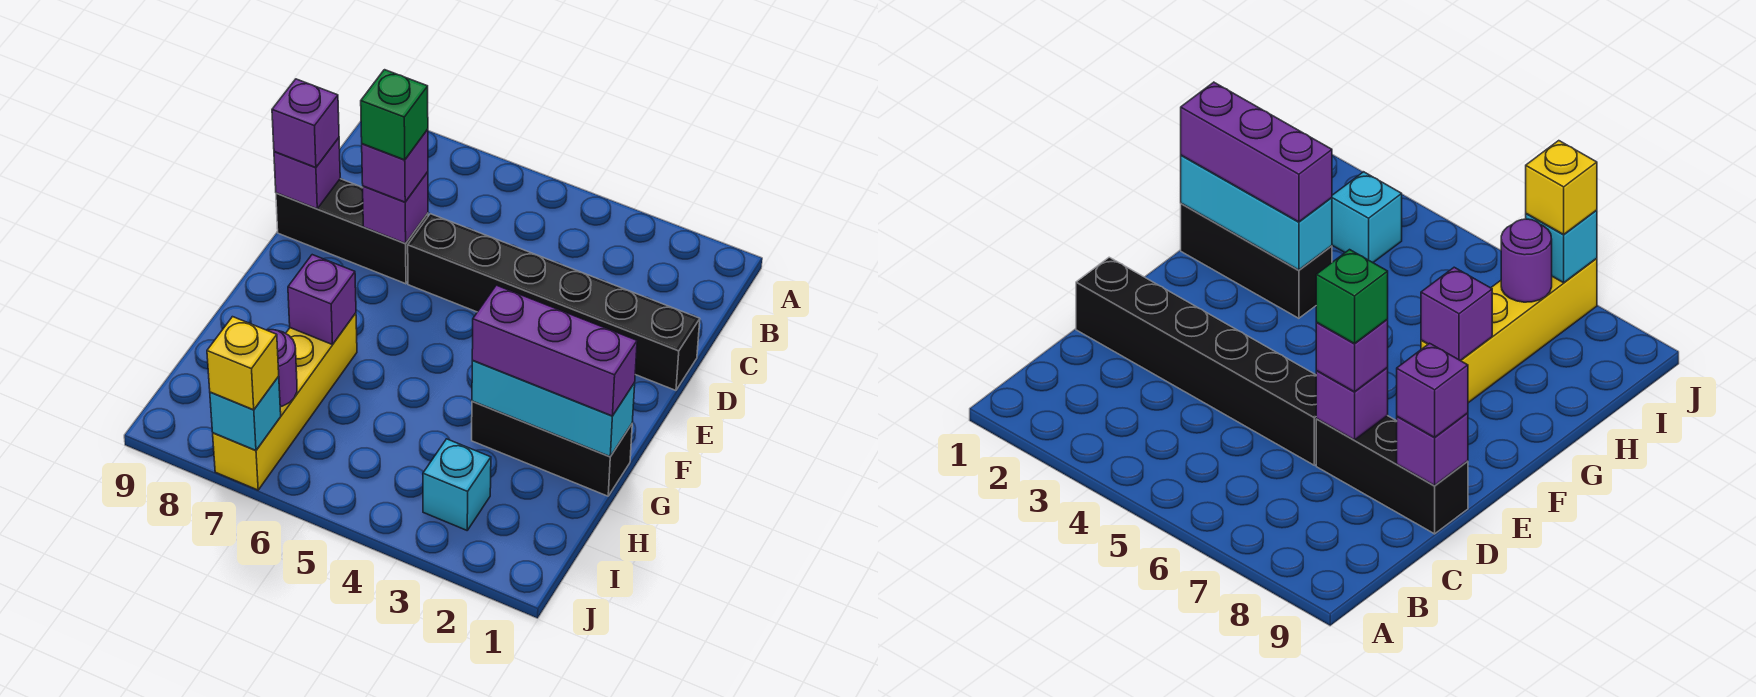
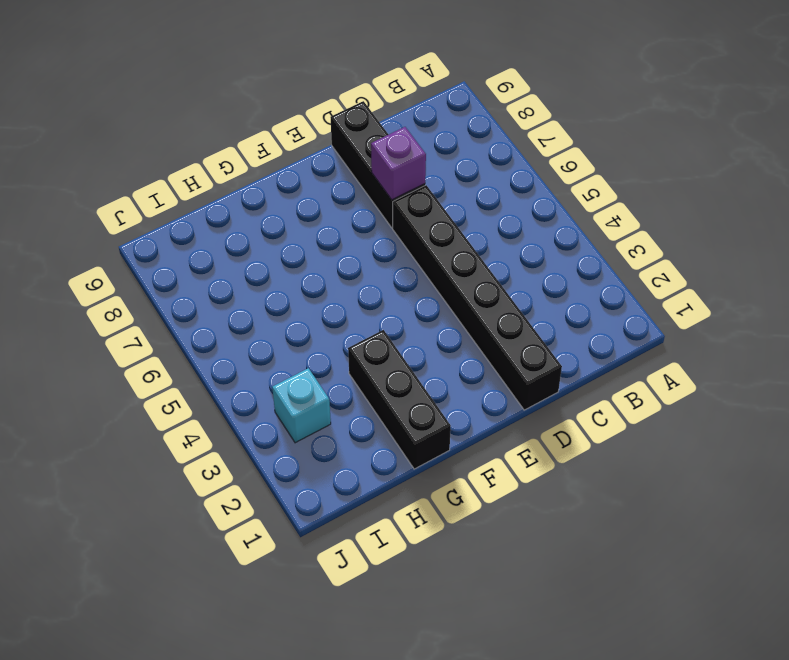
none -> yellow brick G7:J7 level 1
none -> purple brick D9 level 2
none -> cyan brick G1:G3 level 2

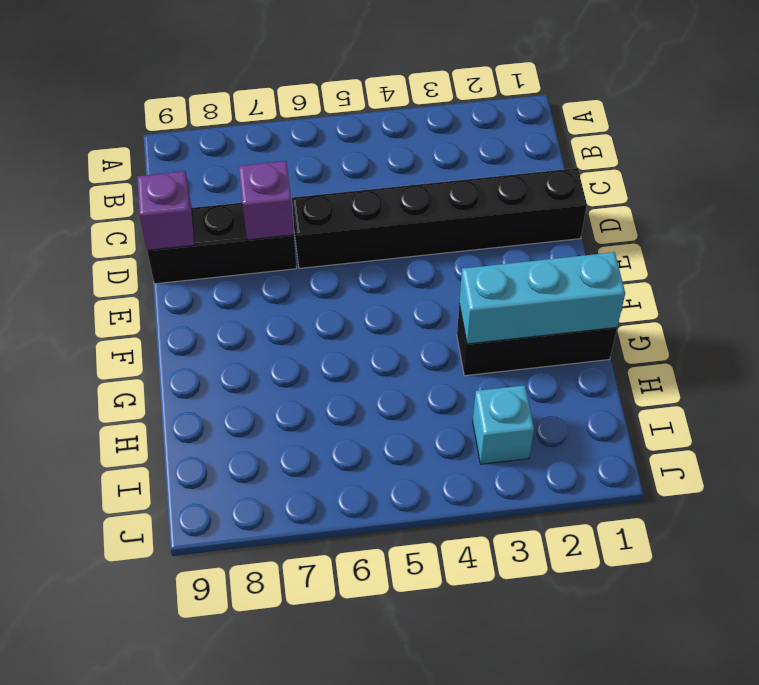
none -> yellow brick G7:J7 level 1
none -> purple brick G7 level 2
none -> purple round brick I7 level 2

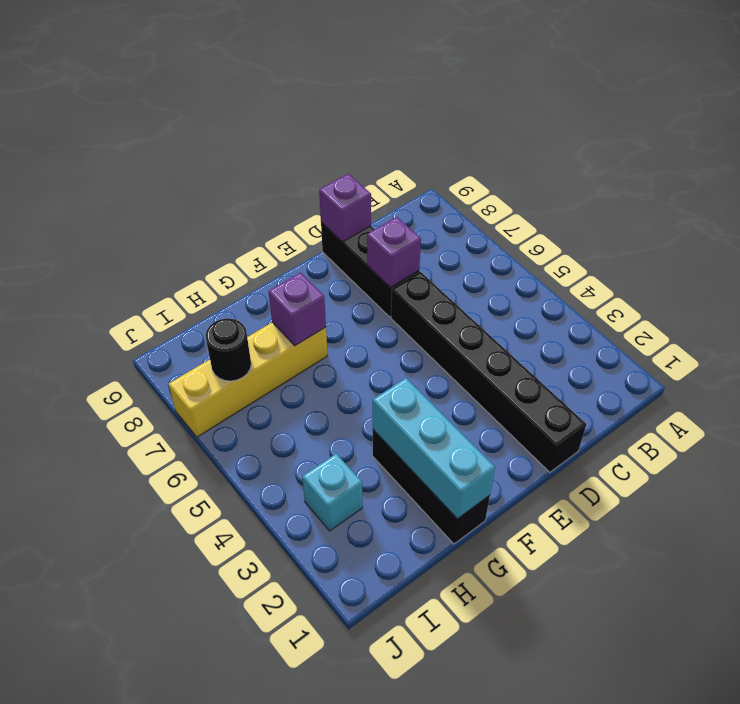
black round brick I7 level 2 -> purple round brick I7 level 2
none -> cyan brick J7 level 2
none -> purple brick D7 level 3
none -> purple brick D9 level 3

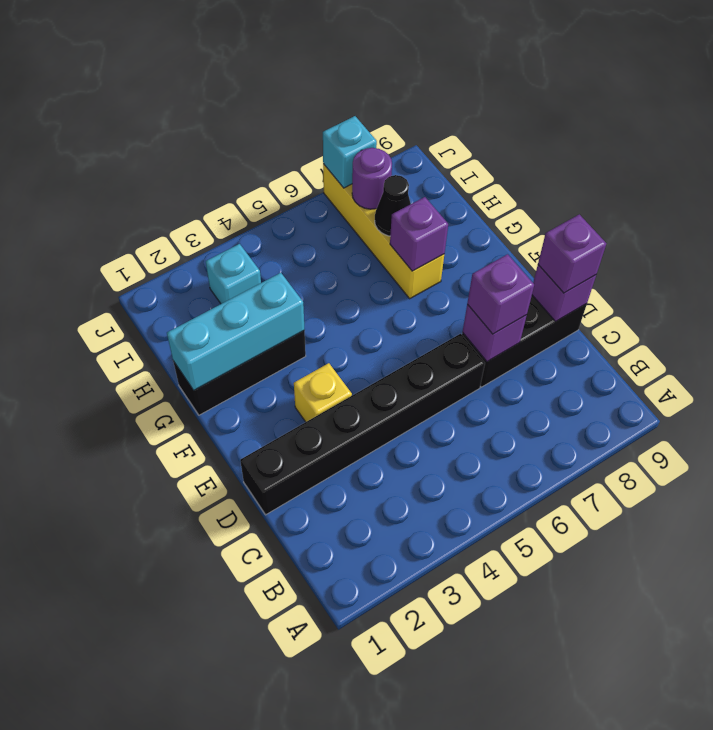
yellow brick E3 level 1 -> yellow brick J7 level 3
black cone H7 level 2 -> none
none -> purple brick G1:G3 level 3
none -> green brick D7 level 4

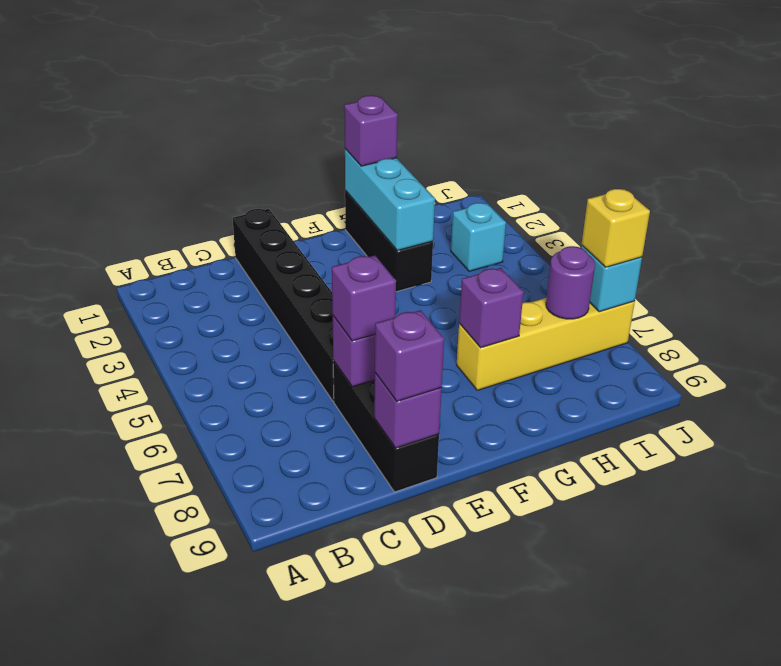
purple brick G1 level 3 -> purple brick G1:G3 level 3
none -> green brick D7 level 4

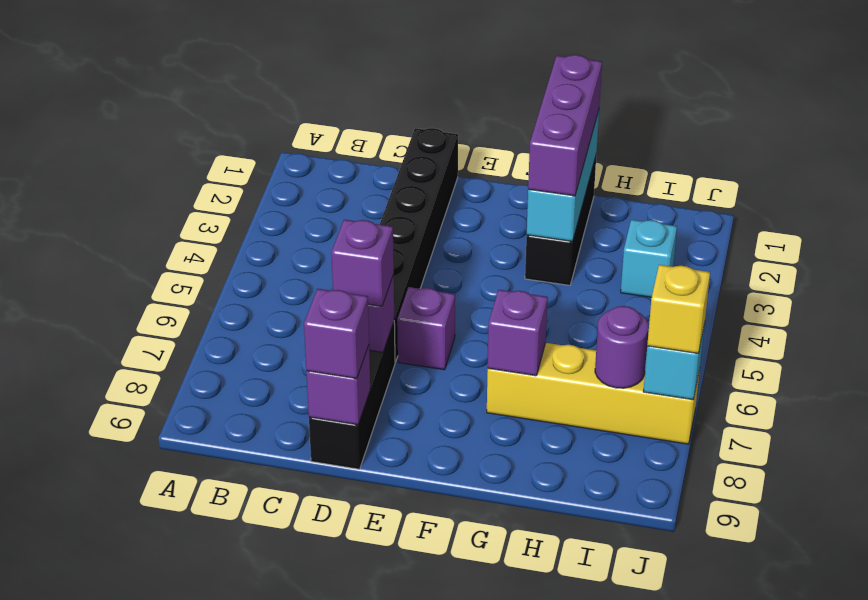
purple brick E6 level 1 -> none
none -> green brick D7 level 4

